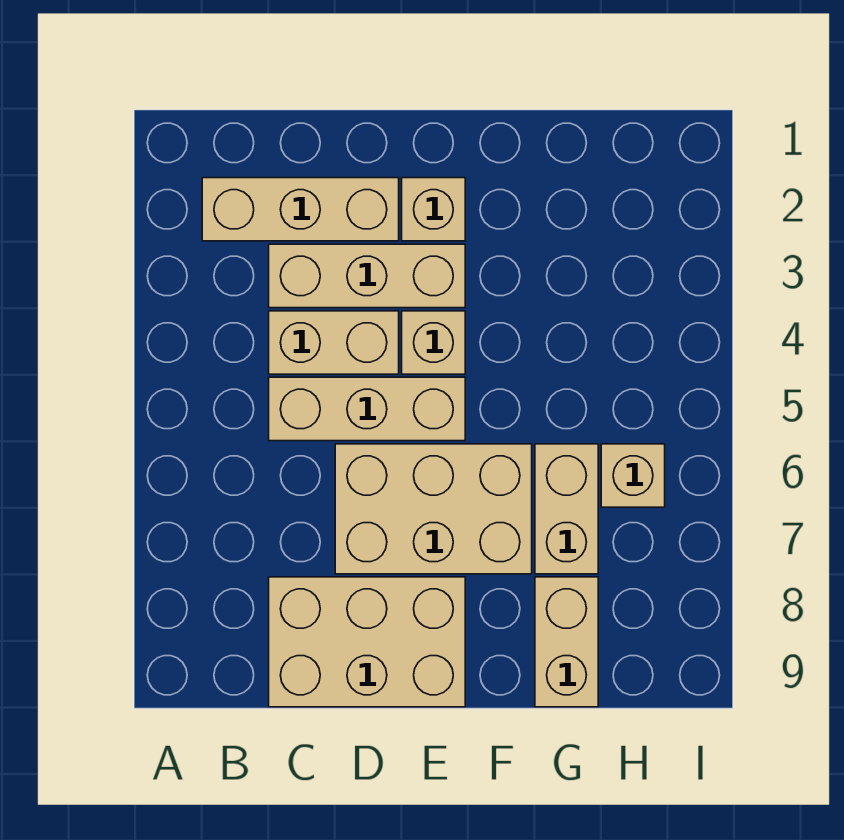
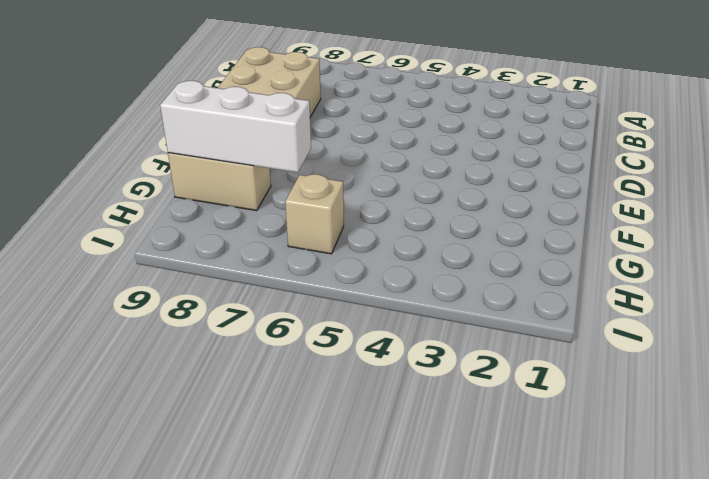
white brick G7:G9 level 2 -> none
none -> tan brick B2:D2 level 1
none -> tan brick C3:E3 level 1

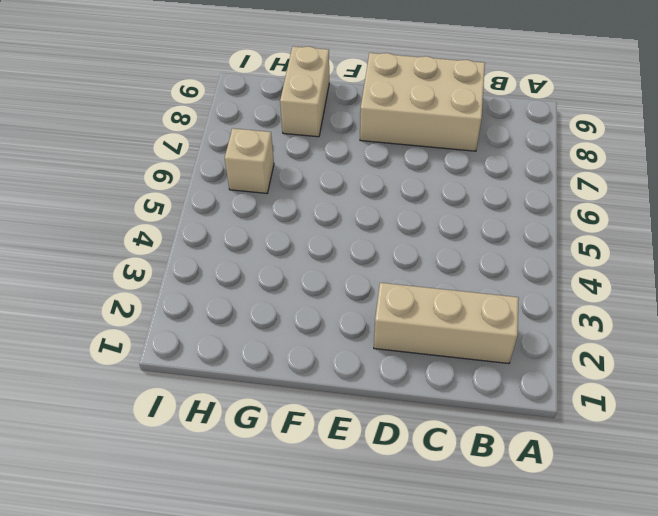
none -> tan brick C3:E3 level 1
none -> tan brick C4:D4 level 1

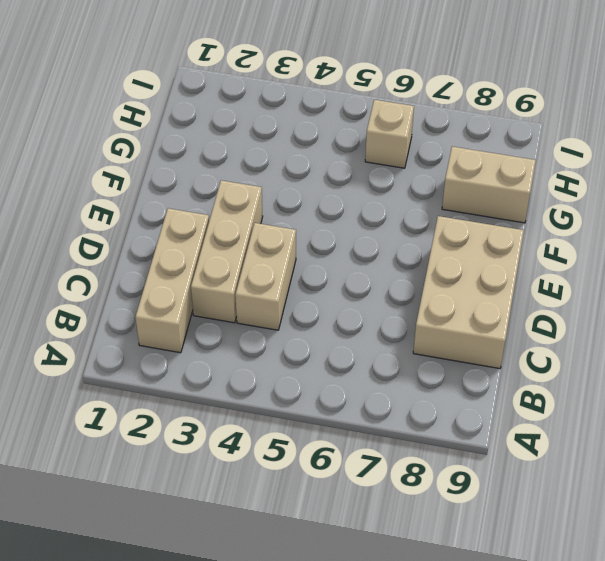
none -> tan brick C5:E5 level 1
none -> tan brick D6:F7 level 1

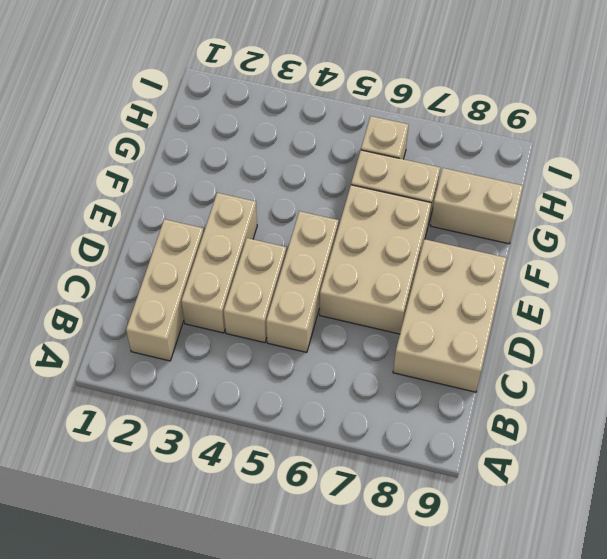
none -> tan brick E2 level 1
none -> tan brick E4 level 1

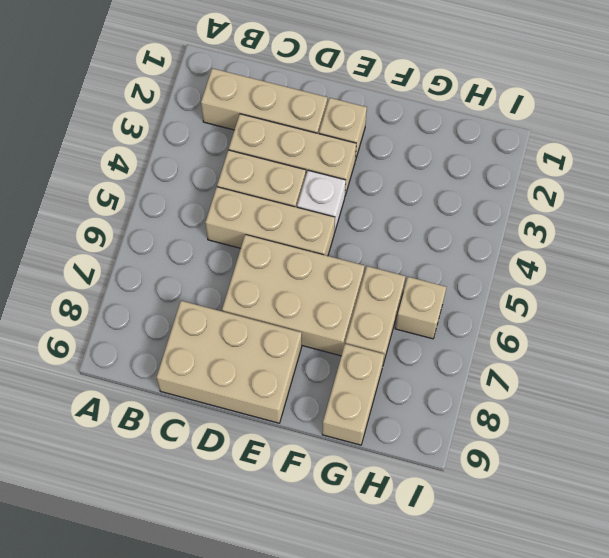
white brick E4 level 1 -> tan brick E4 level 1

